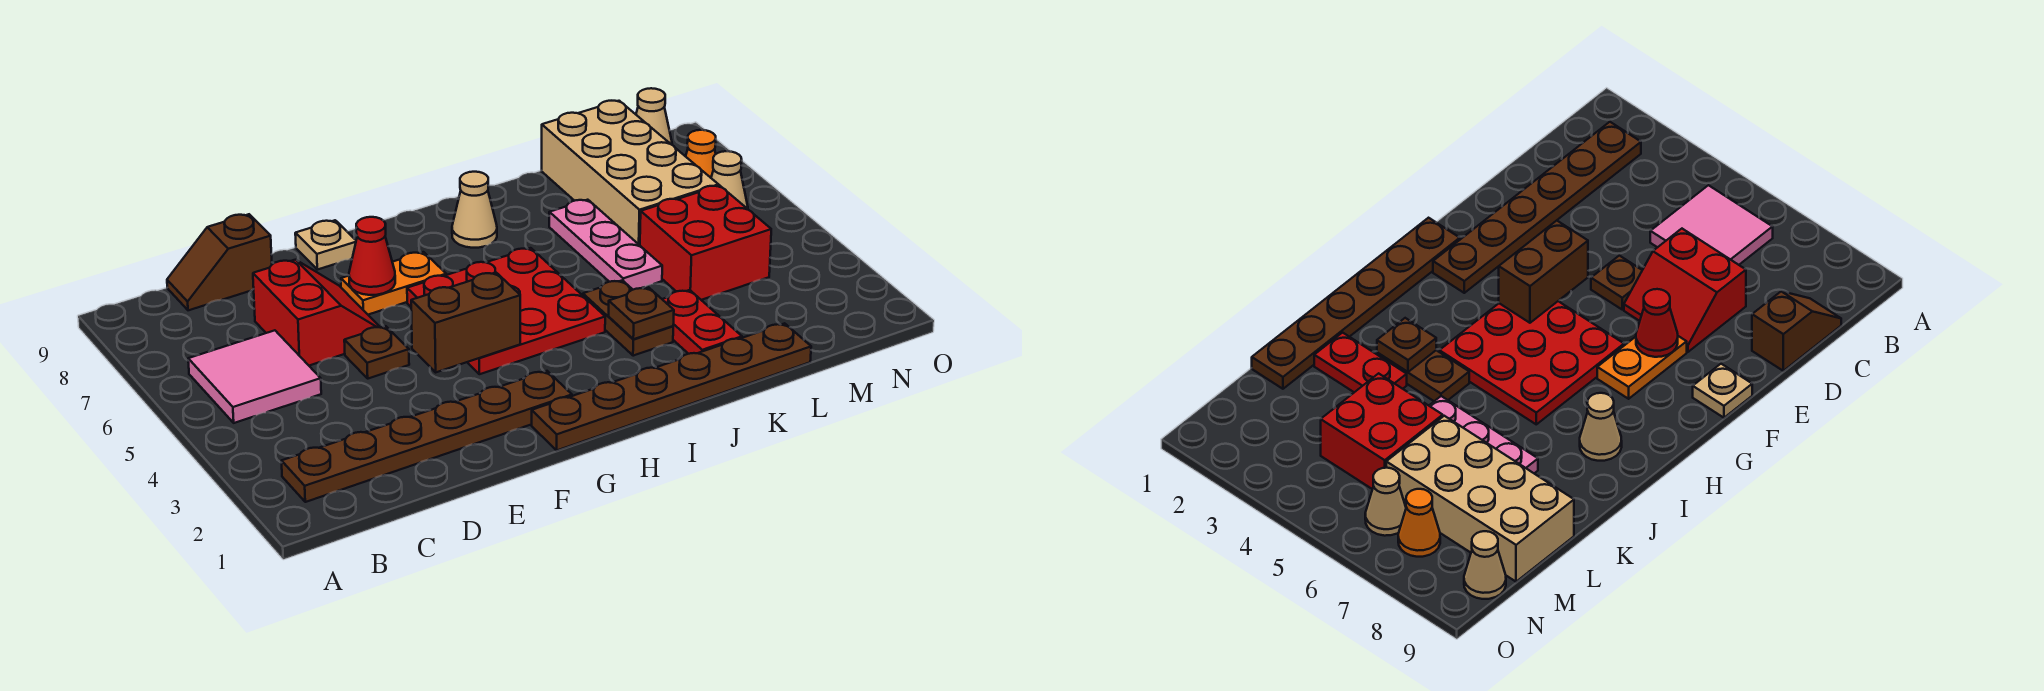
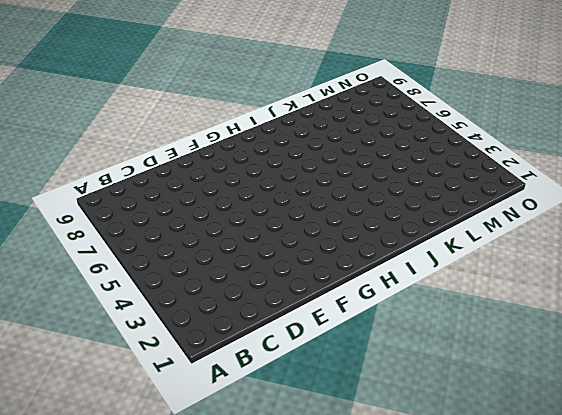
none -> brown plate B2:G2 level 1
none -> pink tile B5:C6 level 1
none -> brown slope C9:D9 level 1 top D

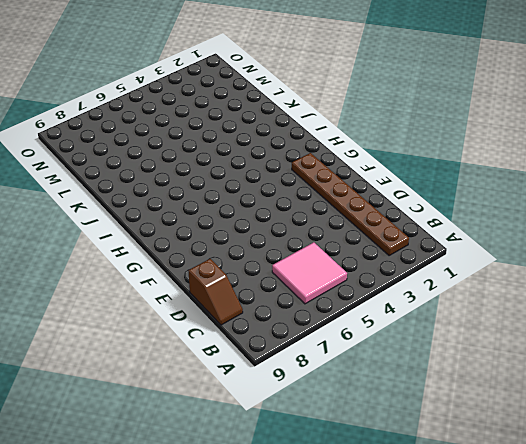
none -> red slope D6:E7 level 1 top D
none -> brown plate E5 level 1
none -> orange plate F7:G7 level 1

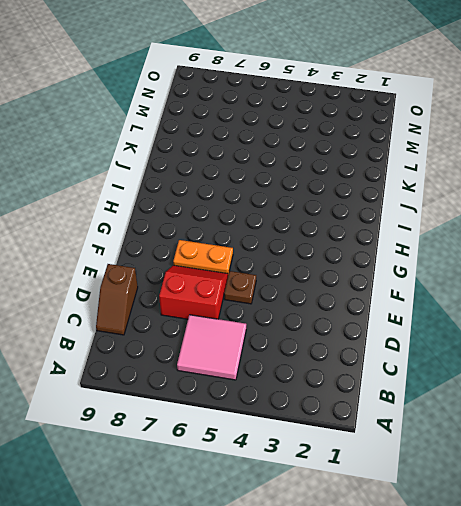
orange plate F6:F7 level 1 -> orange plate F7:G7 level 1
none -> brown plate B2:G2 level 1
none -> tan plate F9 level 1
none -> brown plate G1:L1 level 1

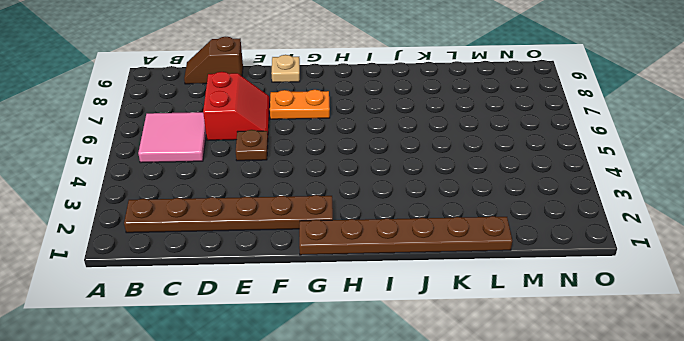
none -> red plate G4:I6 level 1
none -> tan cone I8 level 1
none -> brown plate J3:J4 level 1

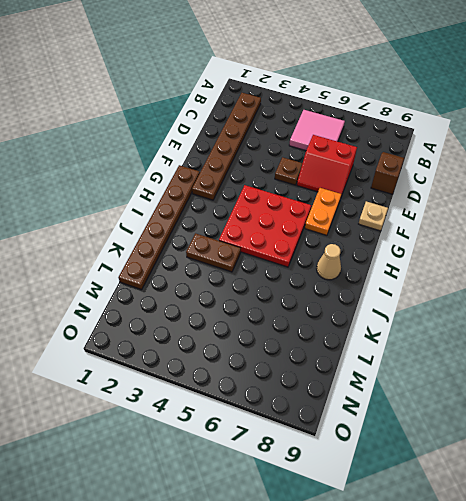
none -> red plate K2:K3 level 1
none -> pink plate K5:K7 level 1
none -> red brick L4:M5 level 1

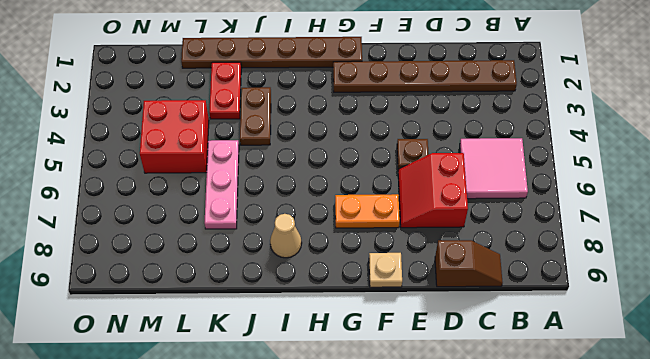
none -> red plate G4:I6 level 1
none -> tan brick L6:M9 level 1
none -> tan cone N6 level 1

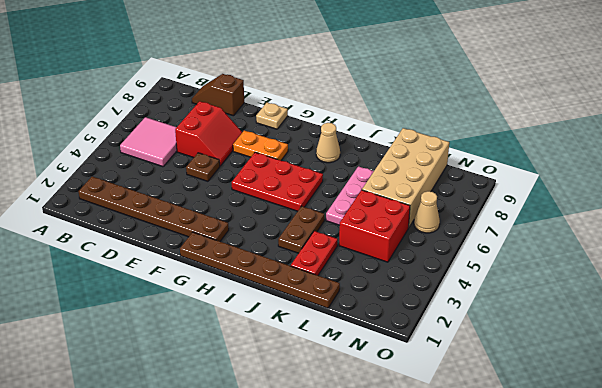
red plate G5:I6 level 1 -> red plate G4:I6 level 1
none -> orange cone N7 level 1
none -> tan cone N9 level 1
none -> brown brick F4:G4 level 2

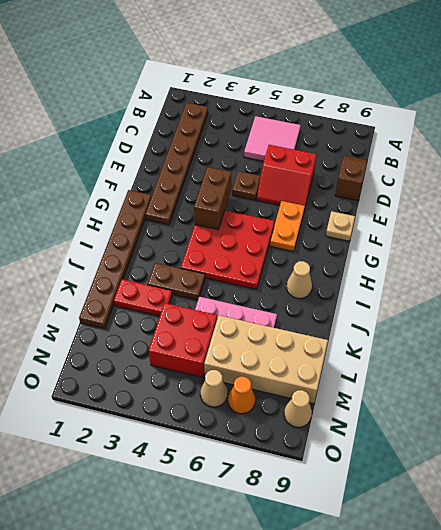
none -> red cone F7 level 2
none -> brown plate J3 level 2

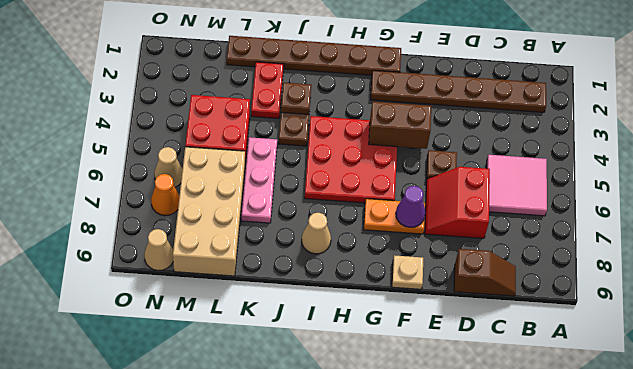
purple cone F7 level 2 -> red cone F7 level 2

